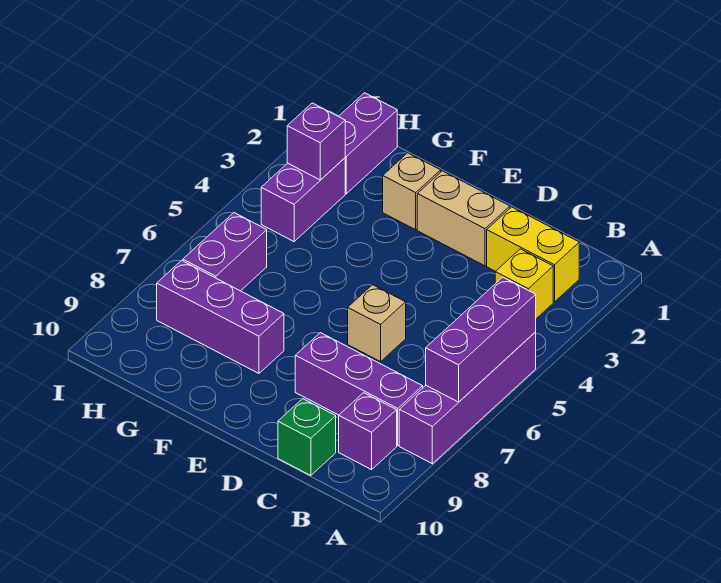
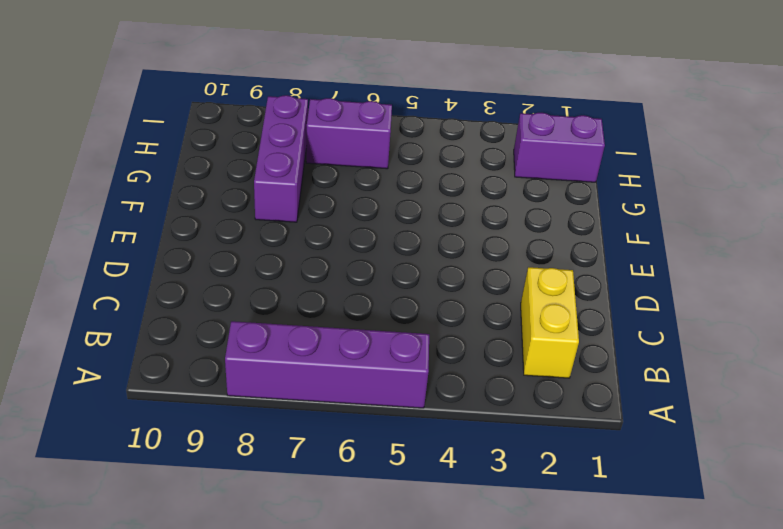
none -> yellow brick B3 level 1
none -> purple brick B8:D8 level 1
none -> purple brick B9 level 1

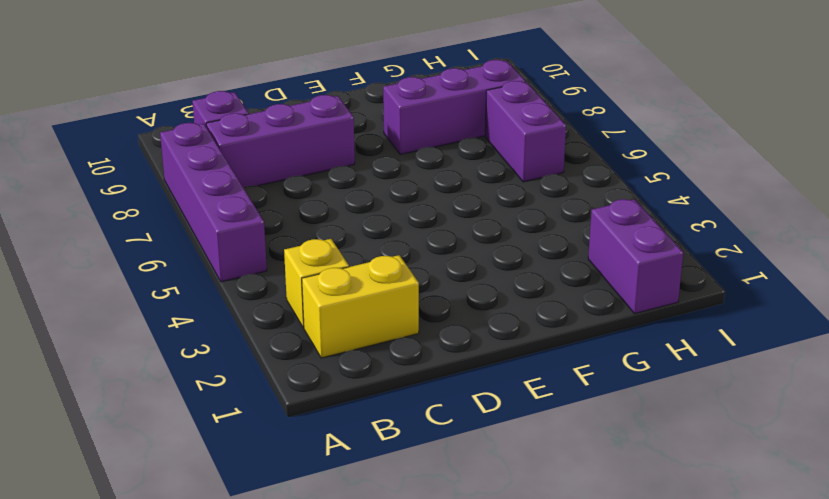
none -> green brick C10 level 1
none -> tan brick D2:E2 level 1
none -> tan brick D6 level 1

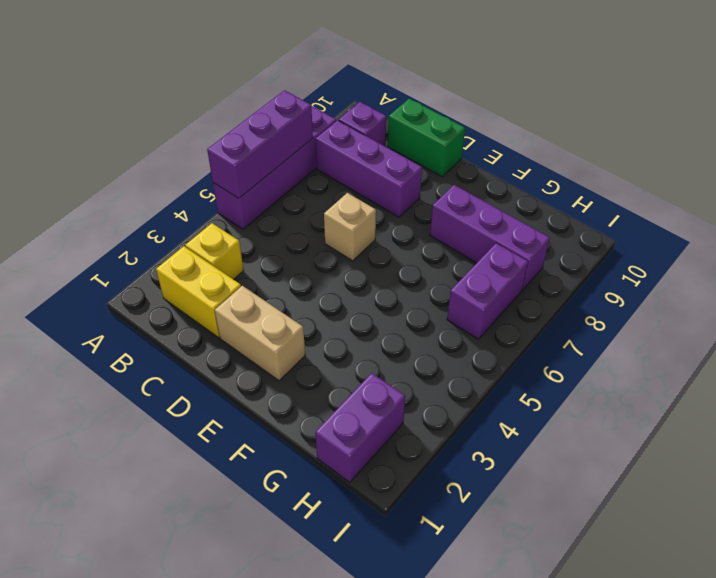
green brick C10:D10 level 1 -> green brick C10 level 1
none -> tan brick F2 level 1
none -> purple brick H3:H4 level 1
none -> purple brick H3 level 2

